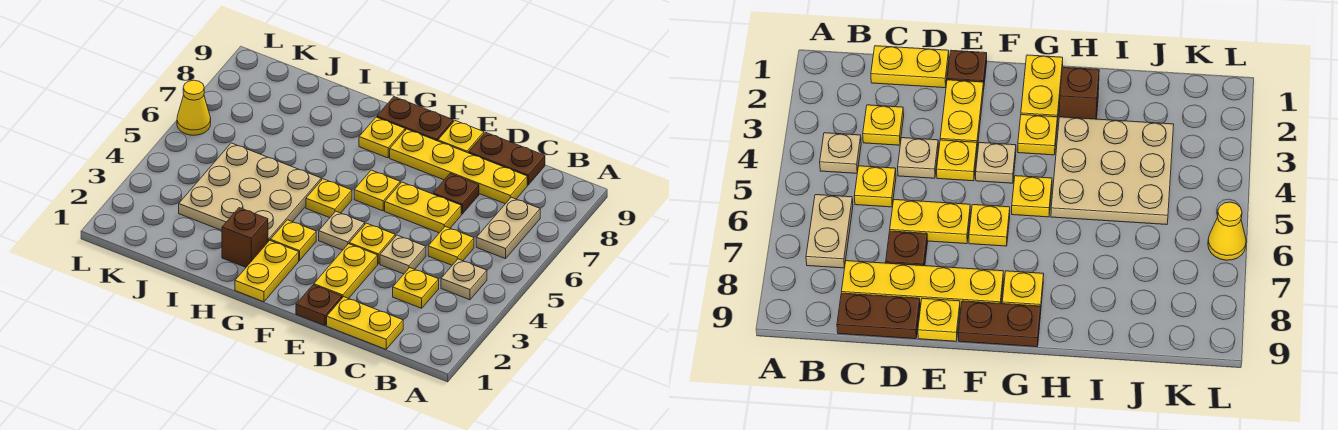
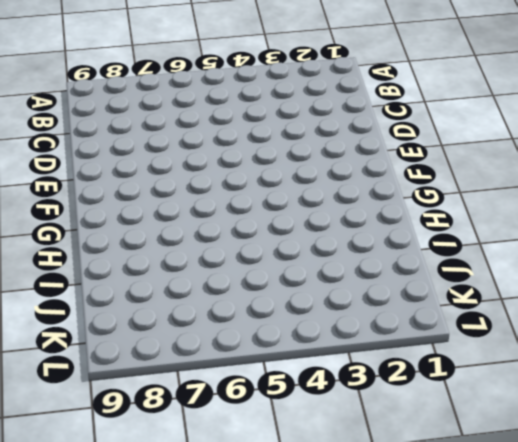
none -> tan plate B4 level 1
none -> tan plate B6:B7 level 1
none -> yellow plate C1:D1 level 1

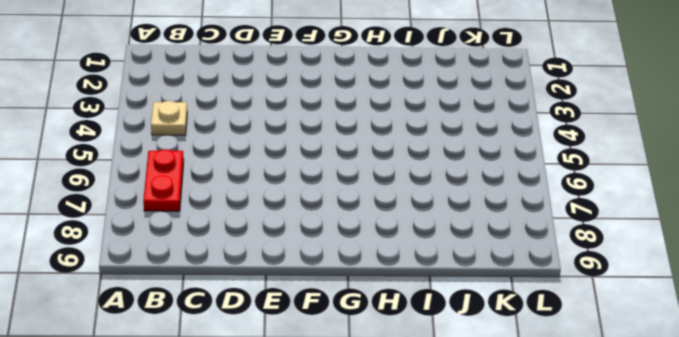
red plate B6:B7 level 1 -> tan plate B6:B7 level 1
none -> yellow plate C1:D1 level 1
none -> yellow plate C3 level 1
none -> yellow plate C5 level 1

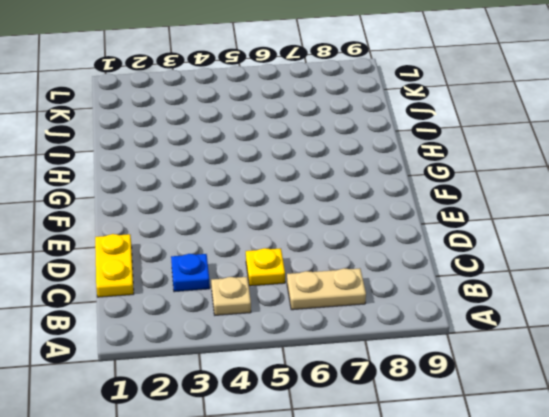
blue plate C3 level 1 -> yellow plate C3 level 1
none -> yellow plate C8:F8 level 1
none -> brown plate C9:D9 level 1
none -> tan plate D4 level 1

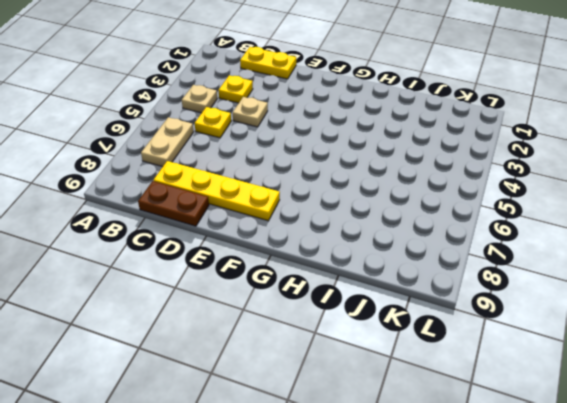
none -> yellow plate D6:E6 level 1
none -> brown plate D7 level 1
none -> brown plate E1 level 1

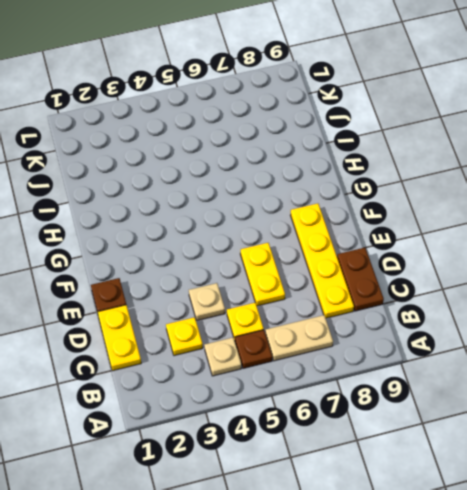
brown plate B5 level 1 -> brown plate D7 level 1
none -> yellow plate E2:E3 level 1
none -> yellow plate E4 level 1
none -> yellow plate E9 level 1

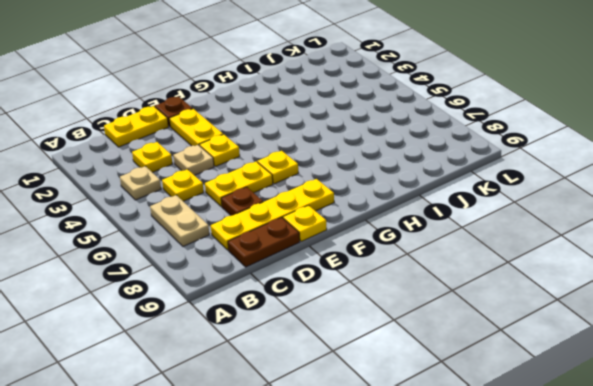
none -> tan plate F4 level 1
none -> brown plate F9:G9 level 1
none -> yellow plate G1:G2 level 1

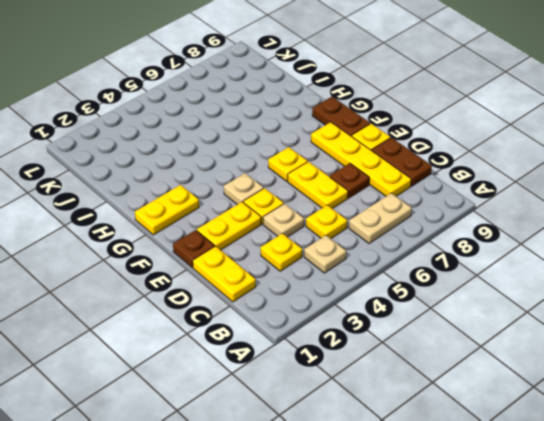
none -> yellow plate G3 level 1
none -> yellow plate G5 level 1
none -> yellow plate G8 level 1

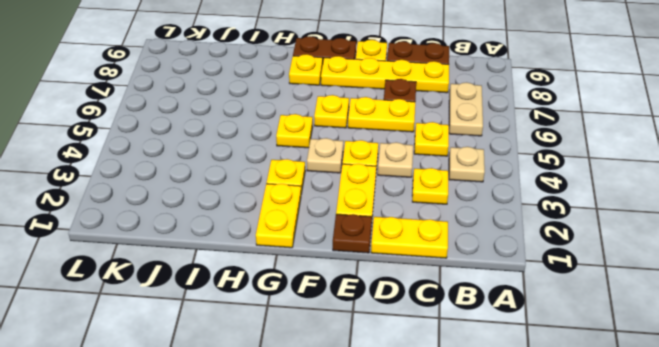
none -> brown brick H2 level 1
none -> tan plate H3:J5 level 1
none -> yellow cone L6 level 1

